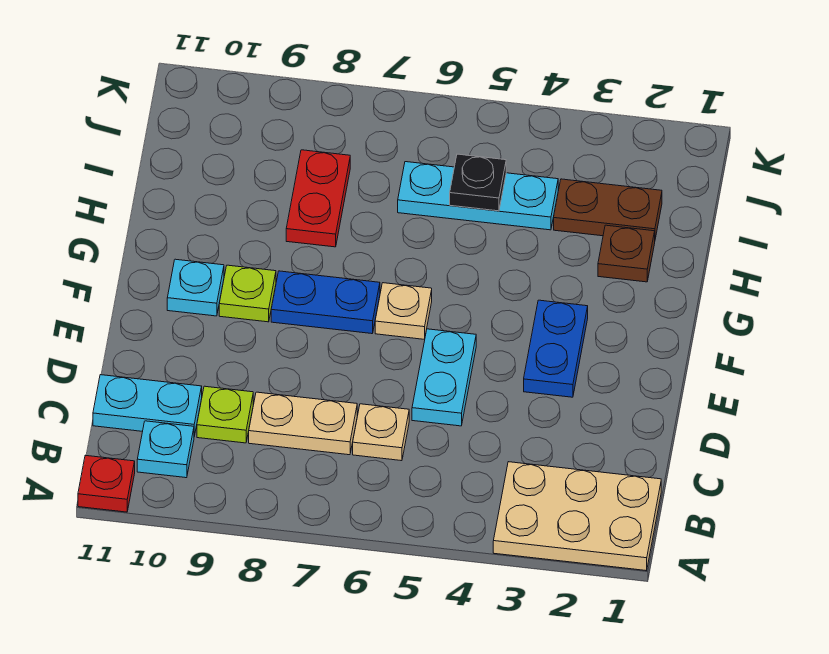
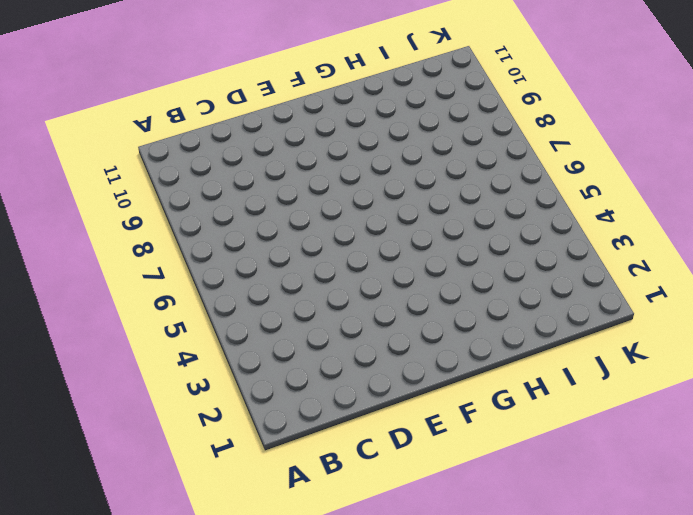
none -> tan plate A1:B3 level 1
none -> red plate A11 level 1
none -> cyan plate B10 level 1

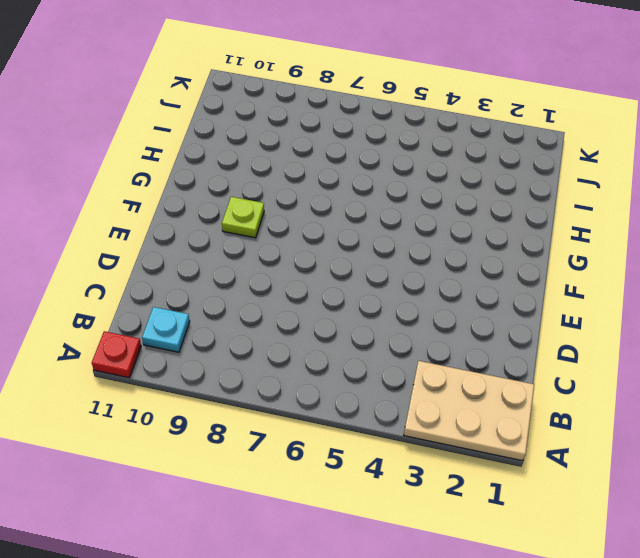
none -> tan plate C6 level 1
none -> tan plate C7:C8 level 1
none -> lime plate C9 level 1

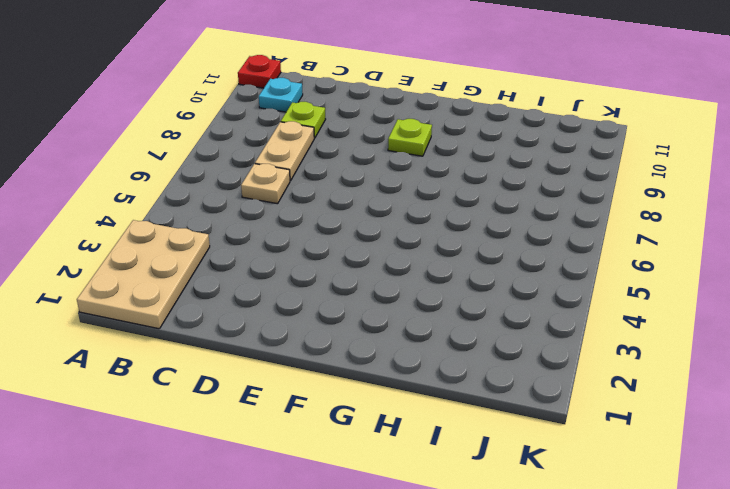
none -> cyan plate C10:C11 level 1
none -> cyan plate D5:E5 level 1
none -> blue plate E3:F3 level 1

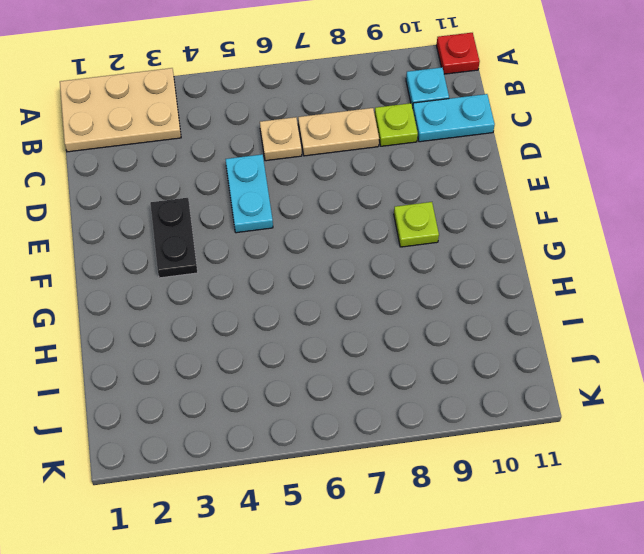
black plate E3:F3 level 1 -> blue plate E3:F3 level 1
none -> tan plate F6 level 1
none -> blue plate F7:F8 level 1
none -> cyan plate F10 level 1

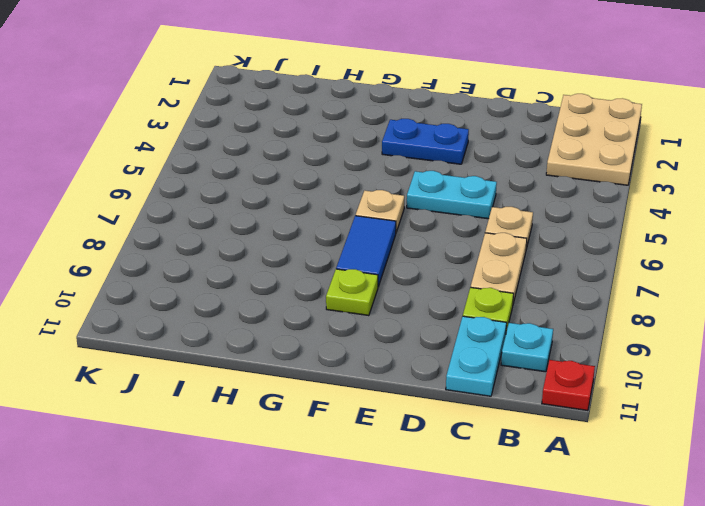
blue tile F7:F8 level 1 -> blue plate F7:F8 level 1
none -> cyan plate F10 level 1
none -> brown plate H2 level 1
none -> red plate H8:I8 level 1

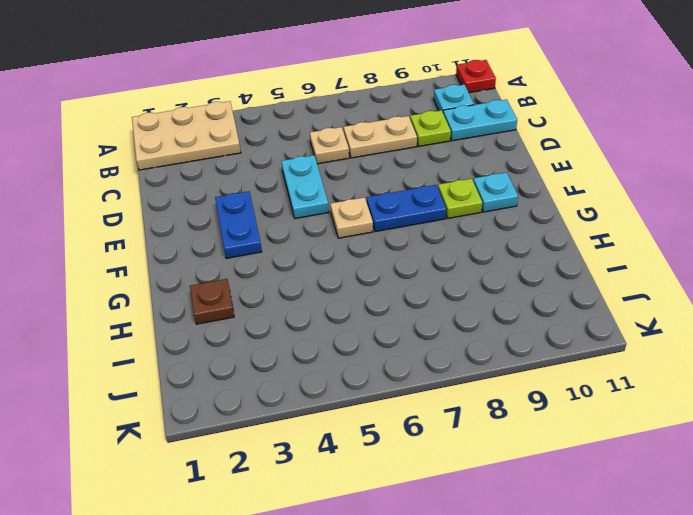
none -> red plate H8:I8 level 1
none -> brown plate I2:I3 level 1
none -> cyan plate I4:I6 level 1

